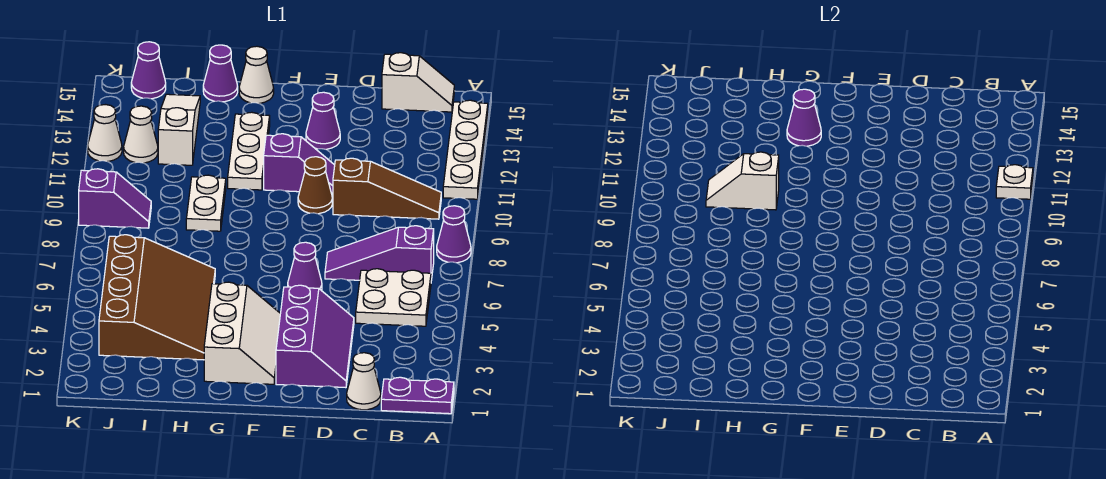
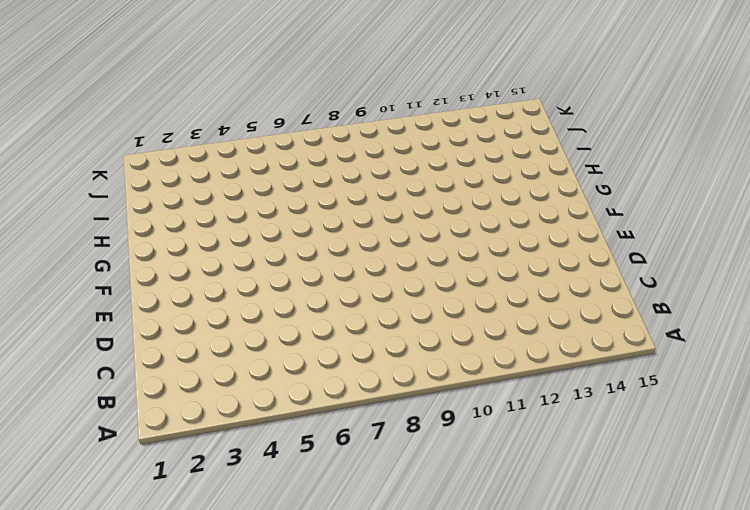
none -> purple plate A1:B1 level 1
none -> purple cone A8 level 1
none -> white plate A11:A14 level 1

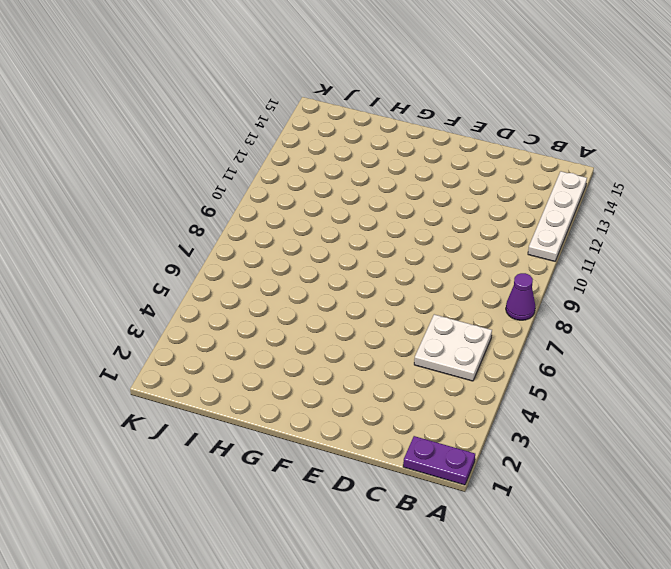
none -> purple slope B7:D7 level 1 top B
none -> brown slope B10:D10 level 1 top D
none -> white slope B15:C15 level 1 top C

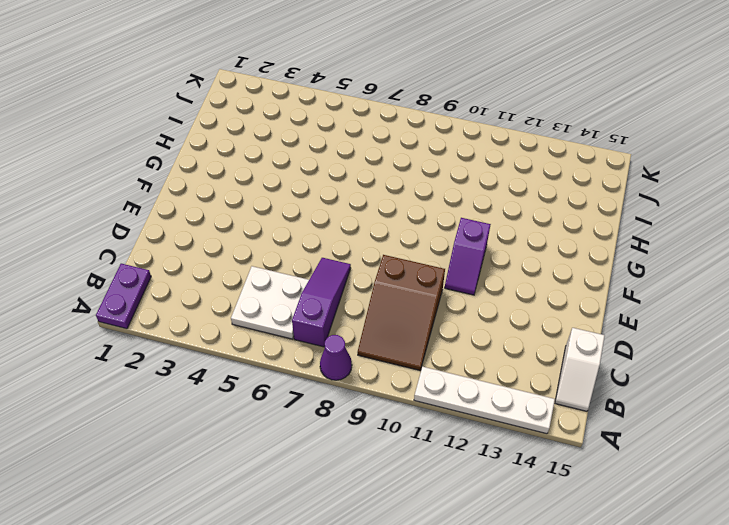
brown slope B9:D10 level 1 top D -> brown slope B10:D10 level 1 top D
none -> white cone C1 level 1
none -> purple slope D2:E4 level 1 top E
none -> purple cone E6 level 1

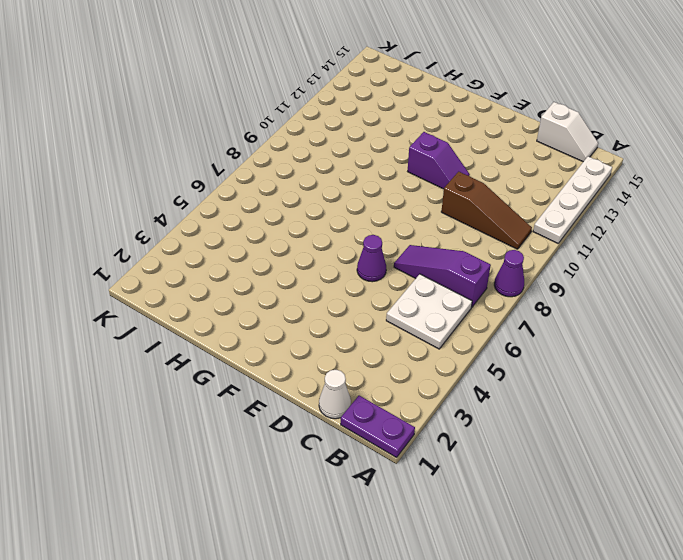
none -> purple slope D2:E4 level 1 top E
none -> brown cone E10 level 1
none -> purple cone E13 level 1

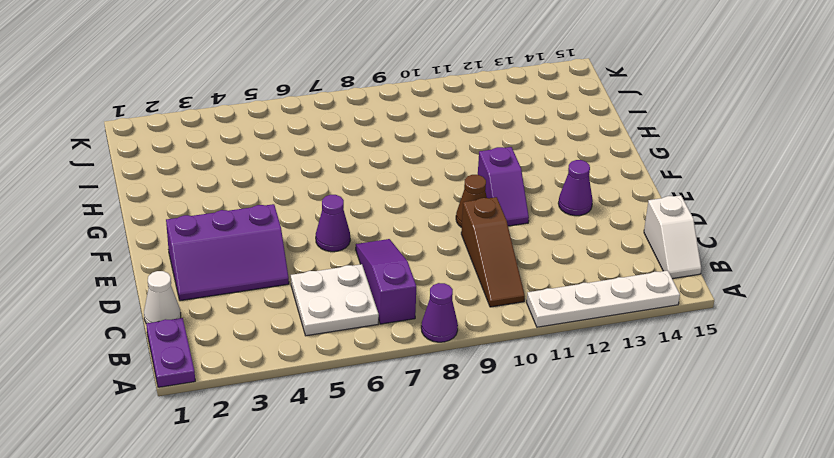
none -> white slope F2:G4 level 1 top G
none -> white plate G11:G13 level 1
none -> white cone G15 level 1

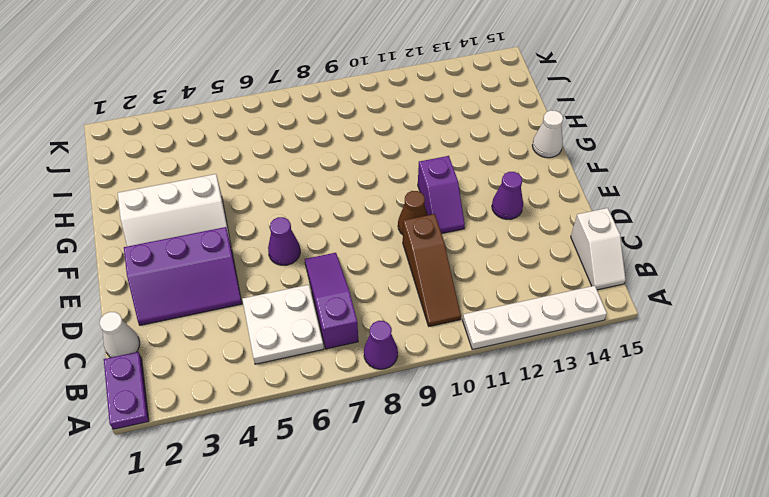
none -> white plate G11:G13 level 1
none -> brown slope H3:J6 level 1 top J
none -> white plate H9:H10 level 1

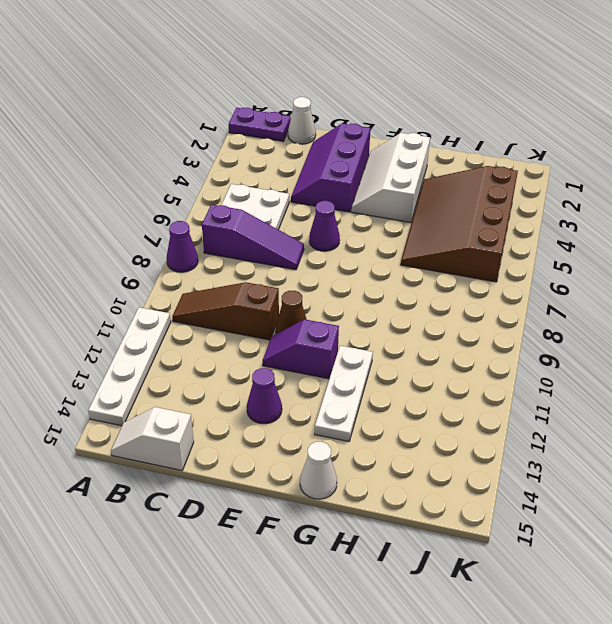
none -> white plate H9:H10 level 1
none -> purple cone H15 level 1
none -> white slope I12:I14 level 1 top 12

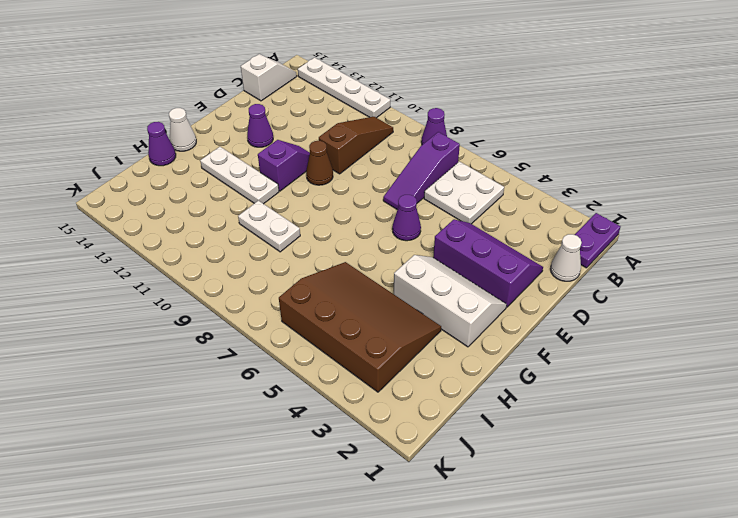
none -> white slope I12:I14 level 1 top 12
none -> purple slope J9:K9 level 1 top K
none -> white cone J12 level 1

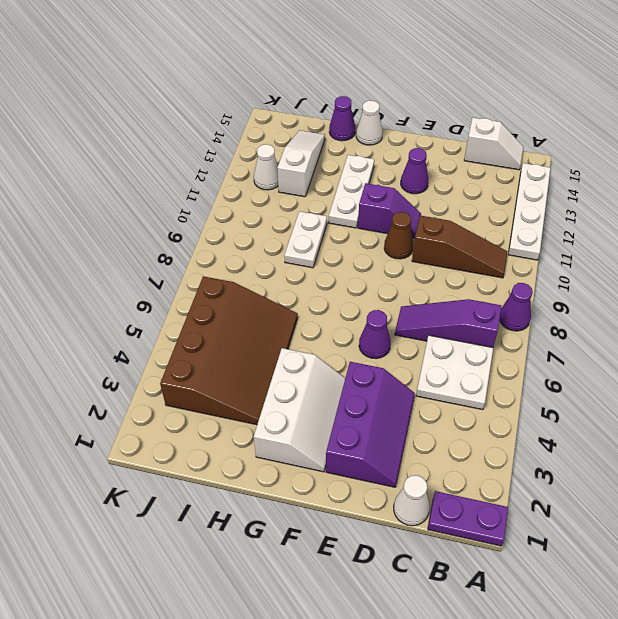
none -> purple slope J9:K9 level 1 top K
none -> purple cone J15 level 1
none -> white cone K12 level 1

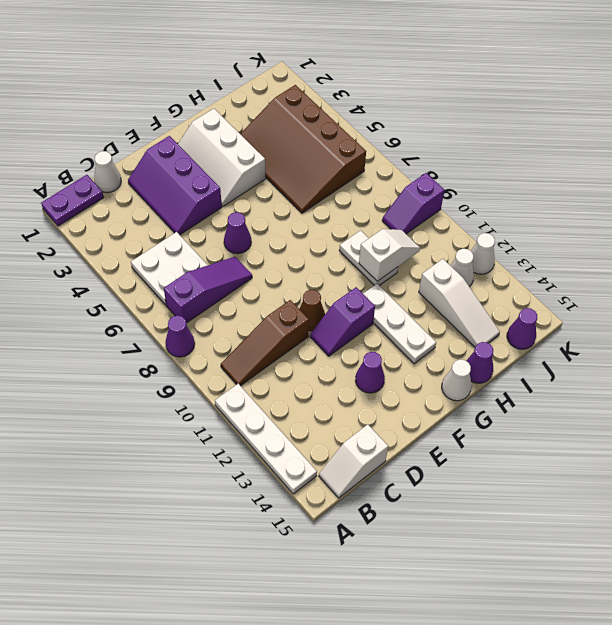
none -> white plate A11 level 2
none -> purple cone G13 level 2

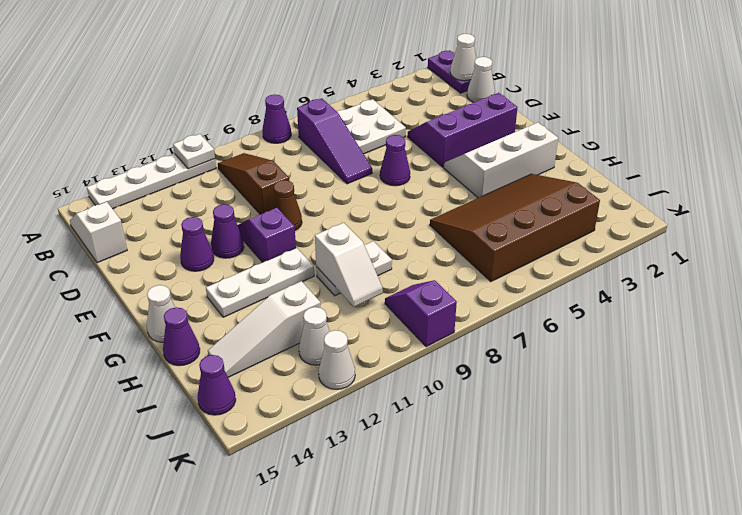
white cone B1 level 2 -> none
purple cone E12 level 1 -> purple cone G13 level 2

